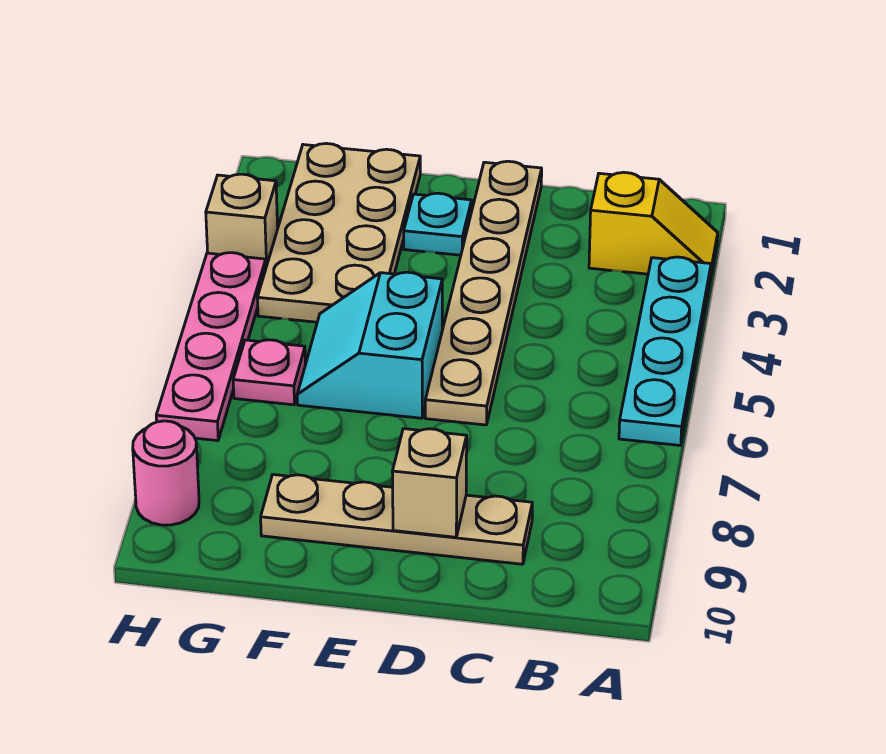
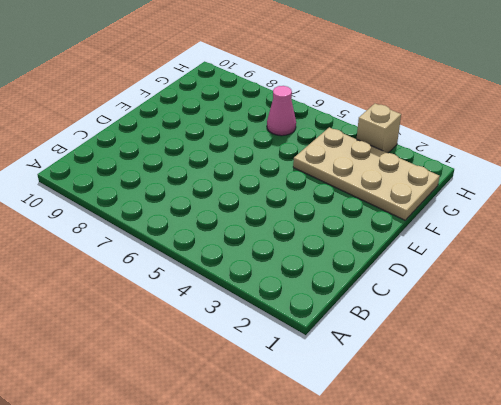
pink cone G6 level 1 -> pink plate G6 level 1
none -> yellow slope A2:B2 level 1 top B
none -> cyan plate A3:A6 level 1
none -> tan plate C9:F9 level 1

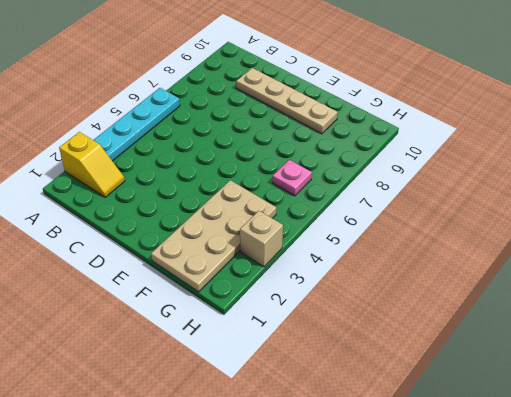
yellow slope A2:B2 level 1 top A -> yellow slope A2:B2 level 1 top B
none -> tan plate D1:D6 level 1
none -> cyan plate E2 level 1
none -> cyan slope E5:F6 level 1 top E

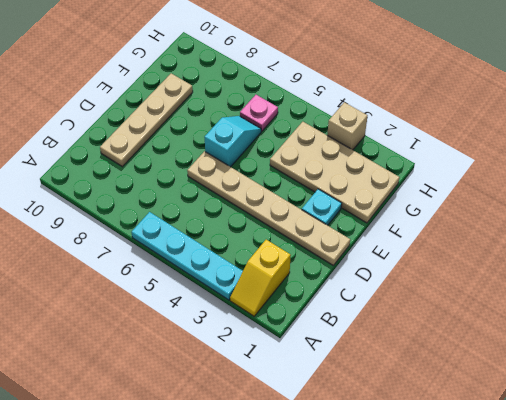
cyan slope E6:F6 level 1 top E -> cyan slope E5:F6 level 1 top E
none -> pink plate H4:H7 level 1
none -> pink round brick H9 level 1
none -> tan brick D9 level 2

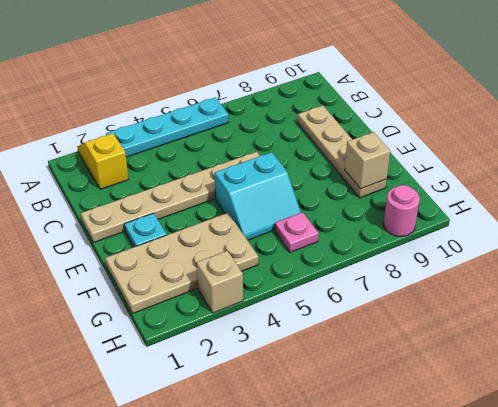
tan brick F9 level 2 -> tan brick D9 level 2
none -> pink plate H4:H7 level 1

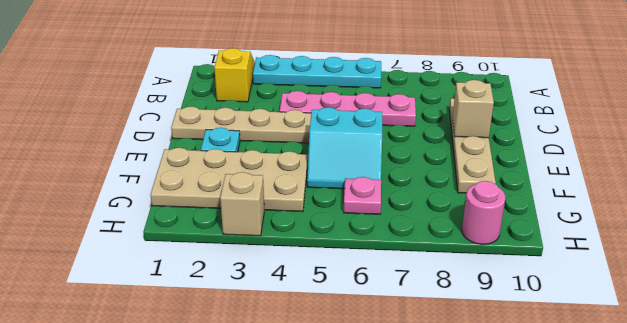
pink plate C4:C7 level 1 -> pink plate H4:H7 level 1

